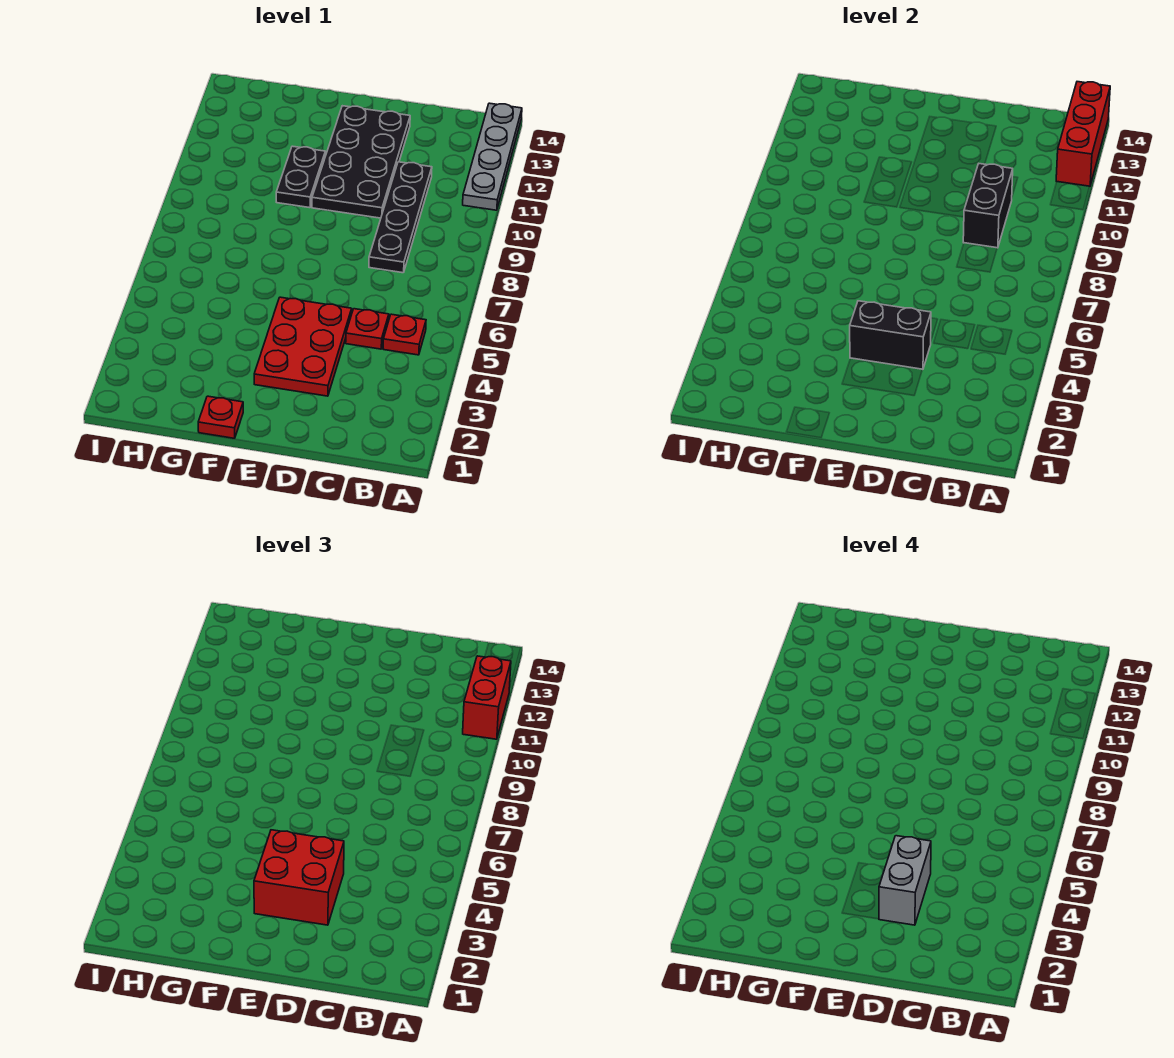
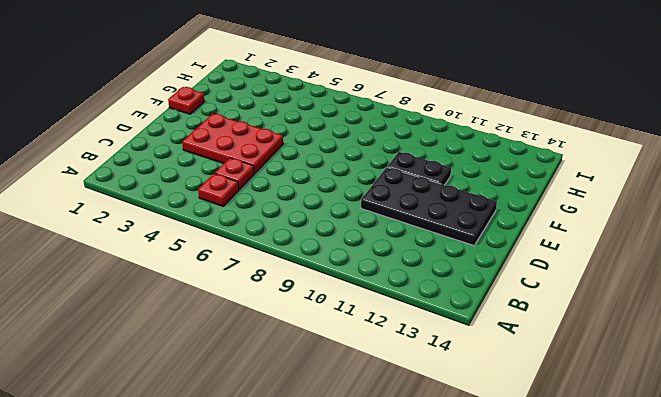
none -> grey plate A11:A14 level 1
none -> black plate C8:C11 level 1
none -> red brick A12:A14 level 2

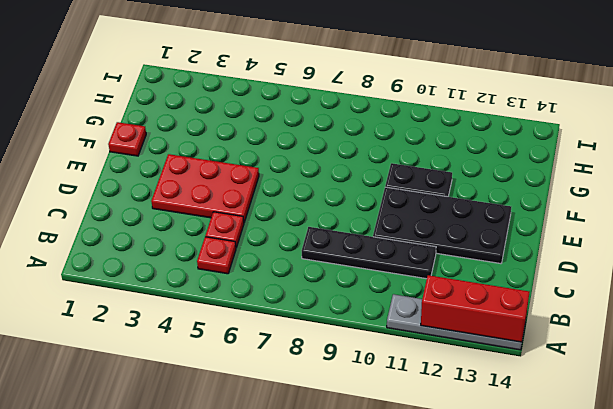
none -> black brick C9:C10 level 2
none -> black brick D4:E4 level 2
none -> red brick A11:A12 level 3

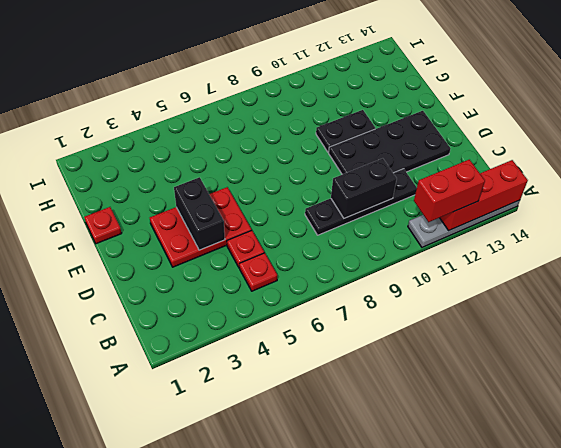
none -> red brick D3:E4 level 3
none -> grey brick D3:D4 level 4

